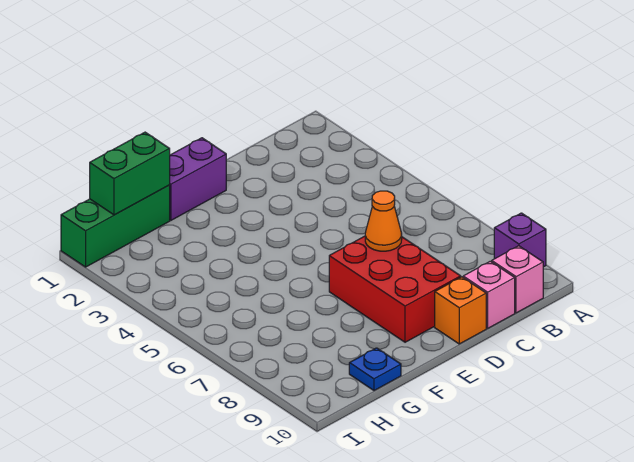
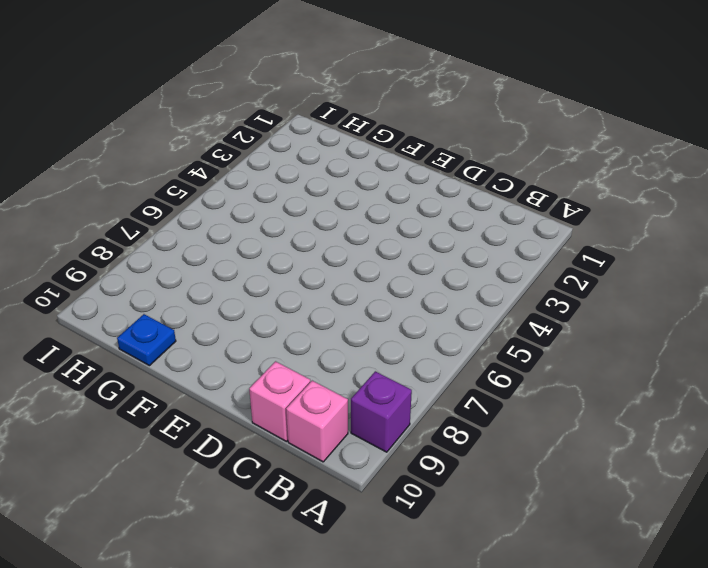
none -> red brick D7:E9 level 1
none -> orange brick D10 level 1

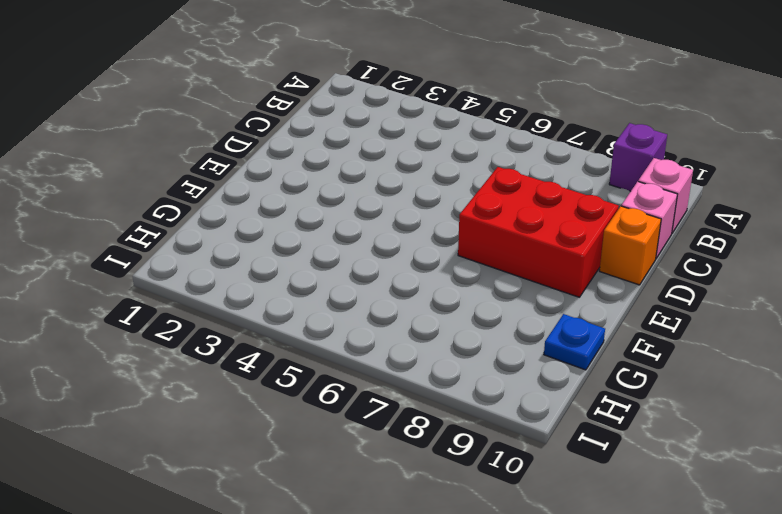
none -> purple brick E1:F1 level 1
none -> green brick G1:I1 level 1

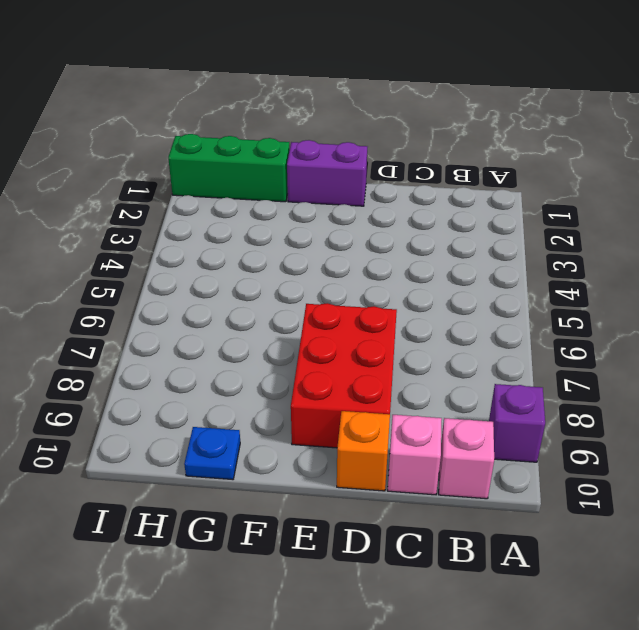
none -> orange cone D7 level 2
none -> green brick G1:H1 level 2

